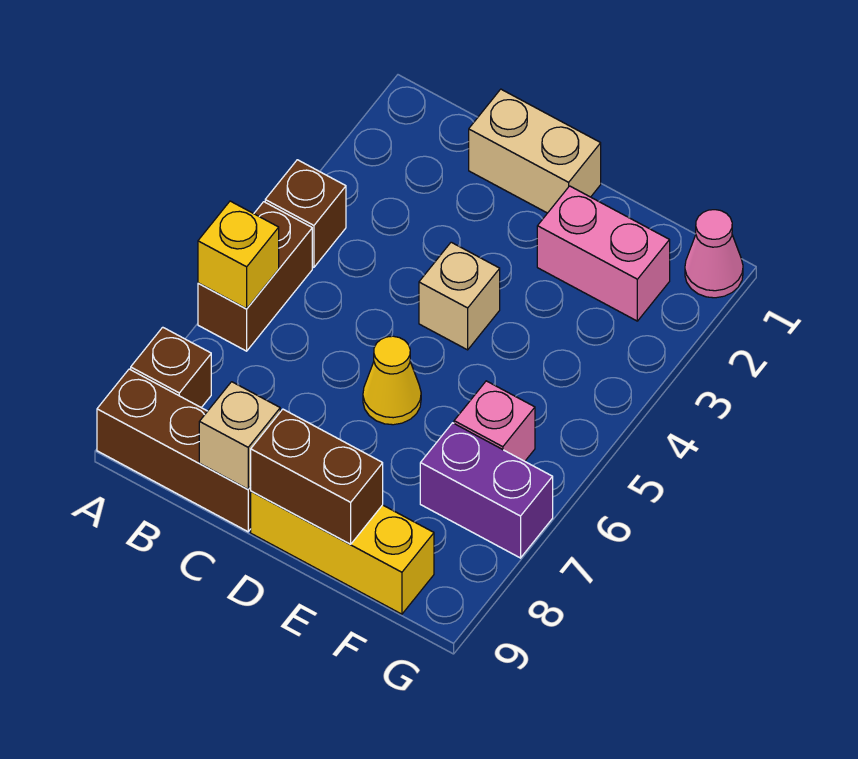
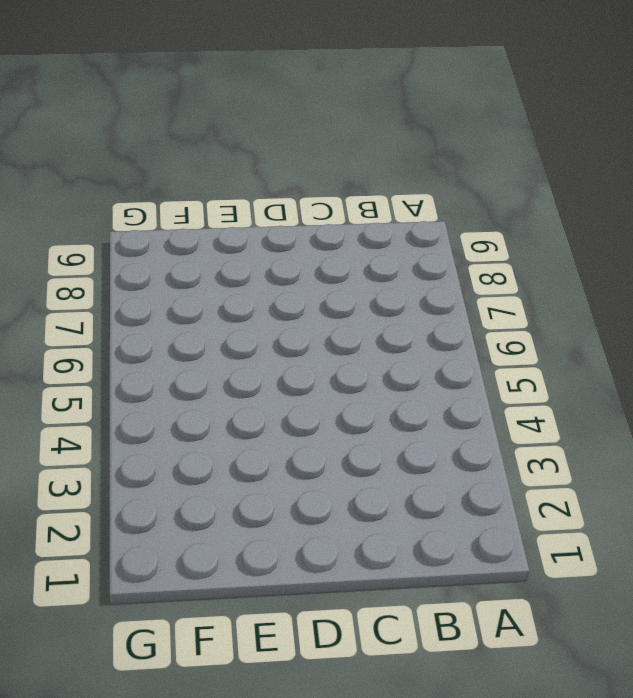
none -> brown brick A4 level 1
none -> brown brick A5:A6 level 1
none -> brown brick A8 level 1

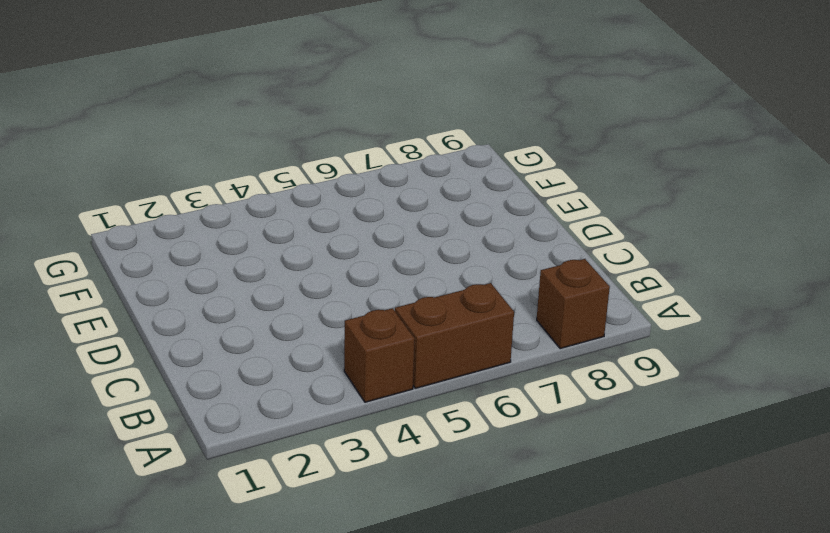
none -> brown brick A9:C9 level 1
none -> tan brick C1:D1 level 1
none -> tan brick D4 level 1

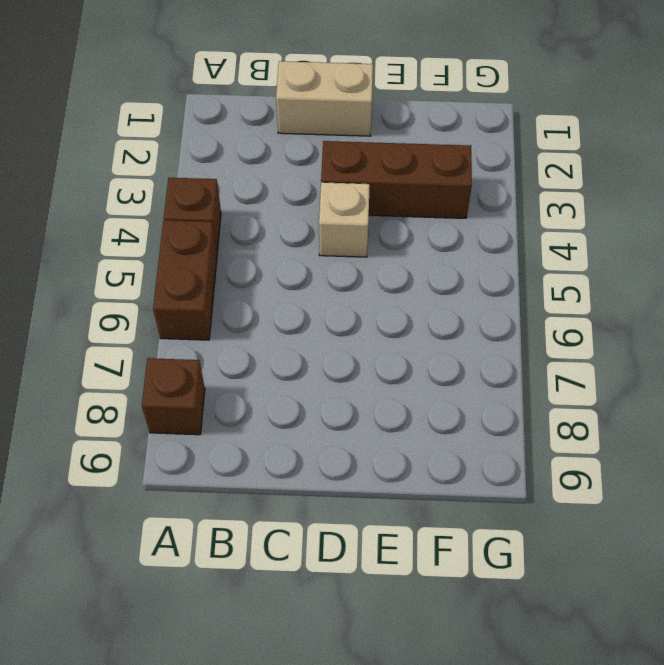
brown brick D3:F3 level 1 -> brown brick A9:C9 level 1
none -> yellow cone D6 level 1
none -> yellow brick D9:F9 level 1
none -> pink brick E2:F2 level 1

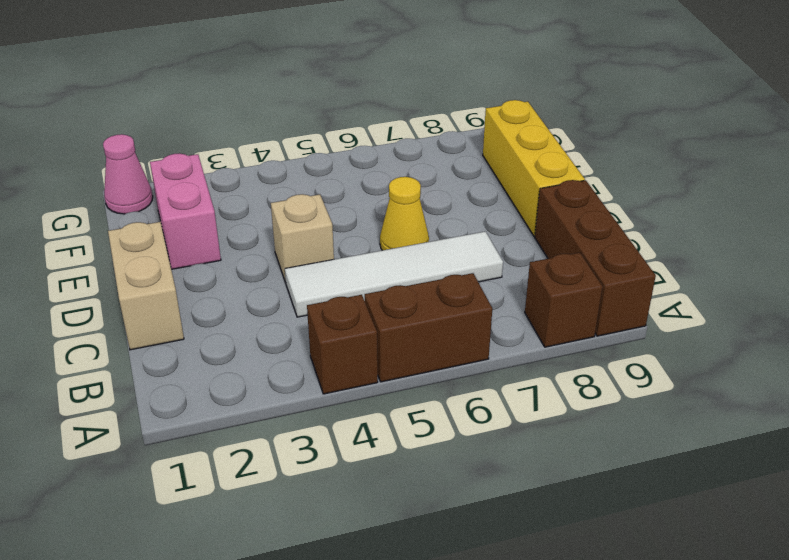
white tile C4:C7 level 1 -> none
none -> pink brick F6 level 1
none -> purple brick F7:G7 level 1
none -> yellow brick A6 level 2

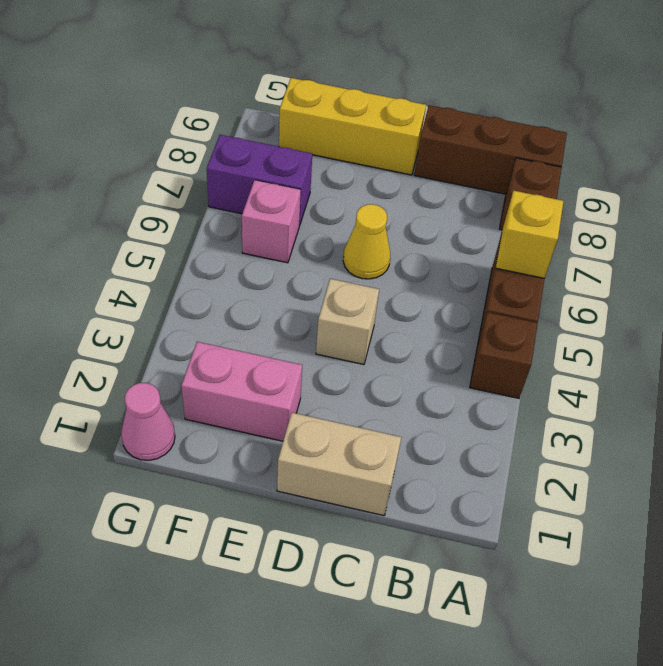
none -> tan brick C9 level 2
none -> brown brick D9:E9 level 2

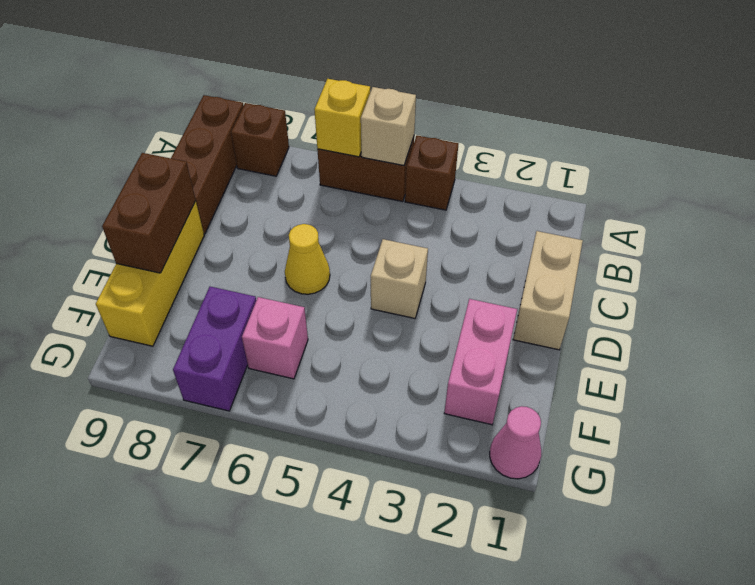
tan brick A5 level 2 -> tan brick C9 level 2

